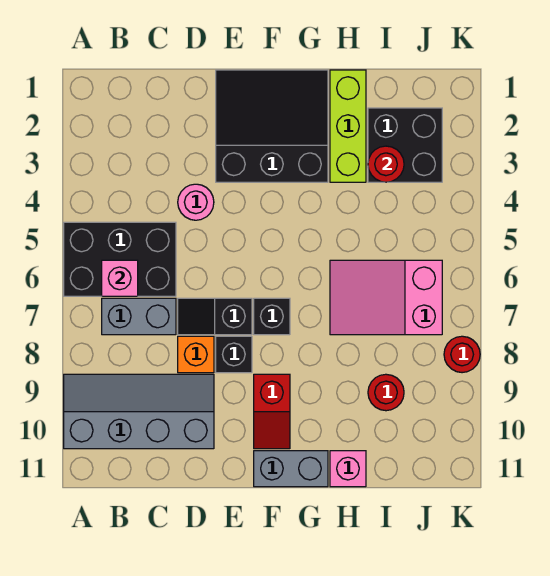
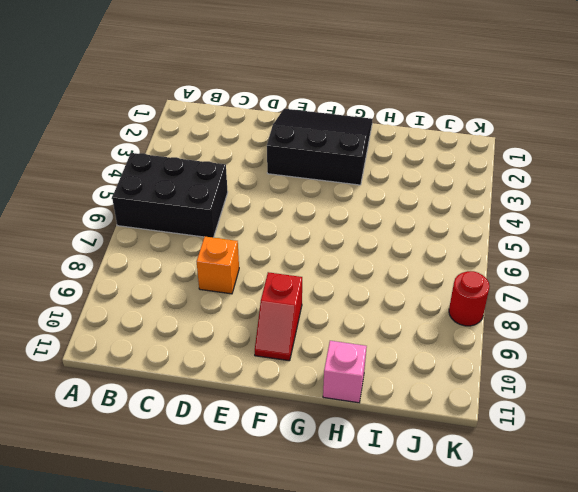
none -> grey slope A9:D10 level 1 top 10
none -> grey brick B7:C7 level 1
none -> pink round brick D4 level 1

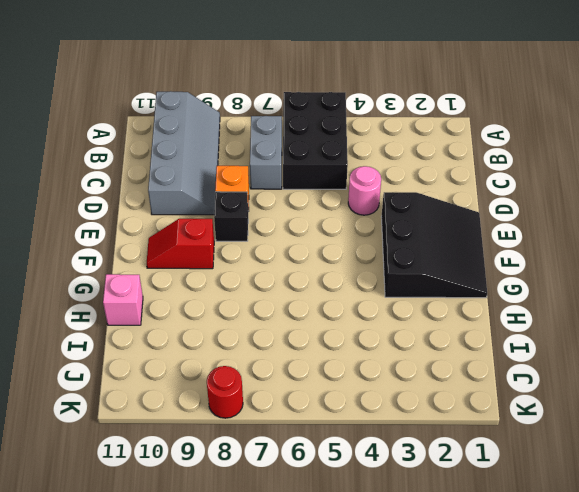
none -> black slope D7:E7 level 1 top E
none -> black brick F7 level 1
none -> grey brick F11:G11 level 1

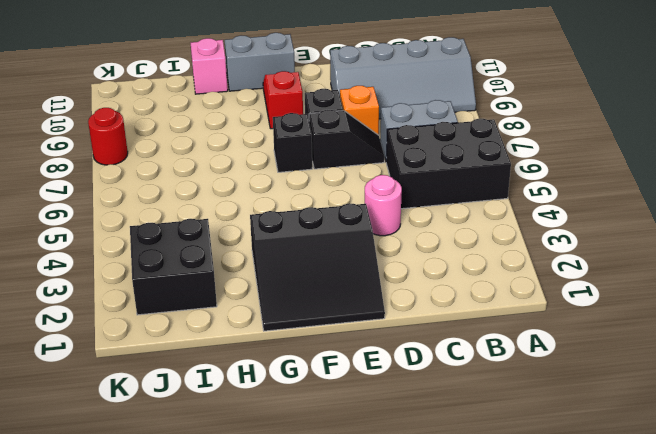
none -> lime brick H1:H3 level 1
none -> pink slope H6:J7 level 1 top J
none -> red round brick I9 level 1

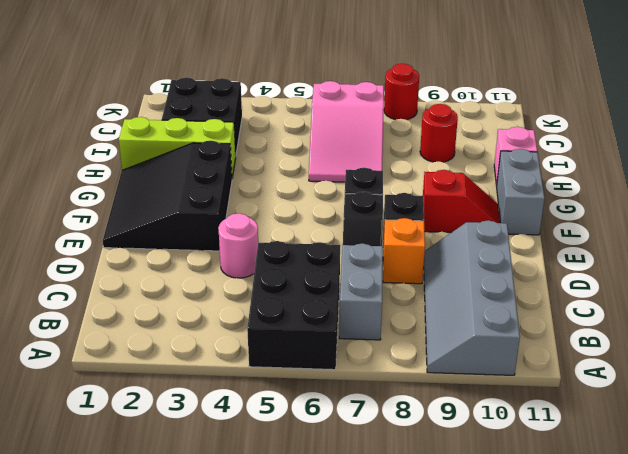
none -> pink brick B6 level 2
none -> red round brick I3 level 2

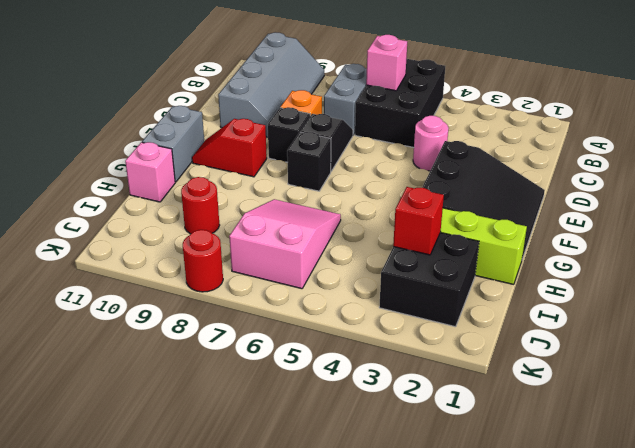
red brick I3 level 2 -> red round brick I3 level 2

